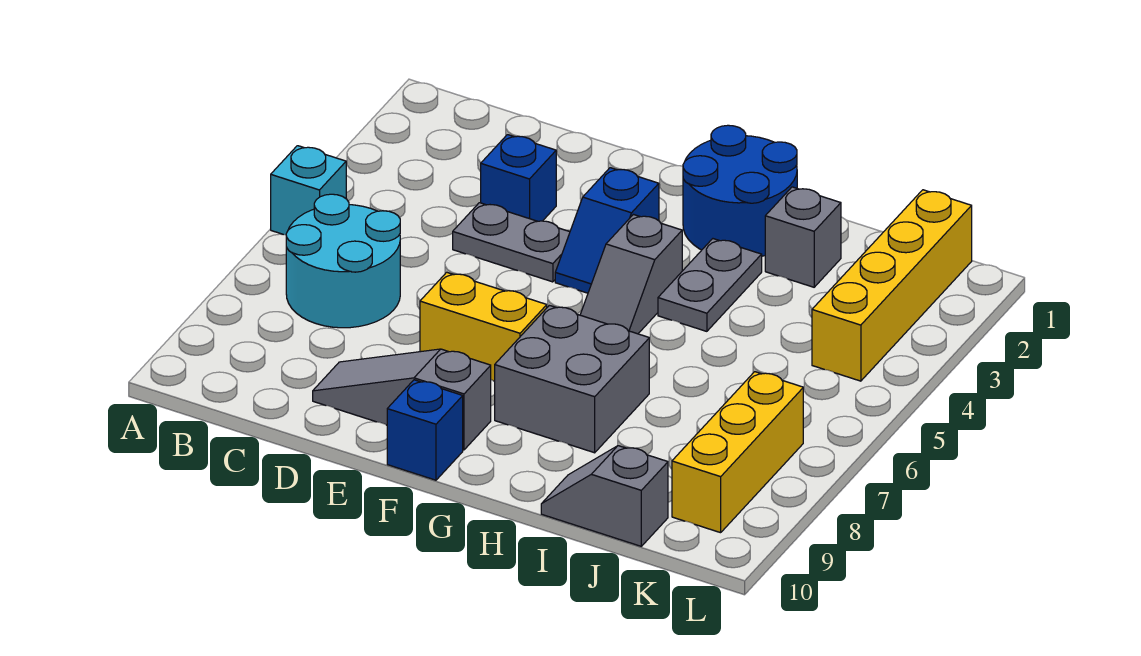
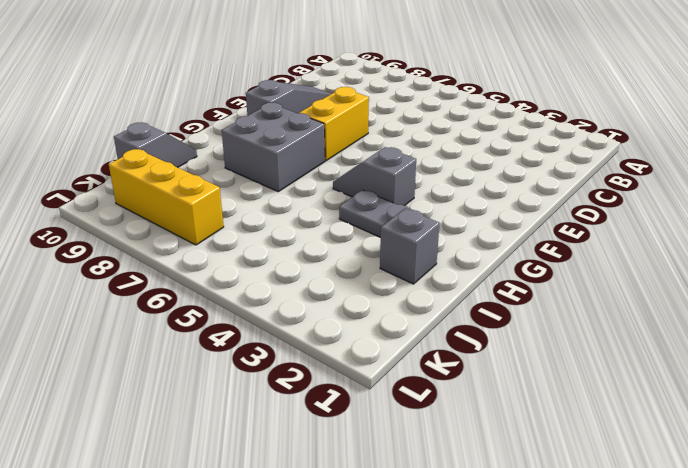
none -> cyan brick A5 level 1
none -> cyan round brick B6:C7 level 1
none -> blue brick D3 level 1

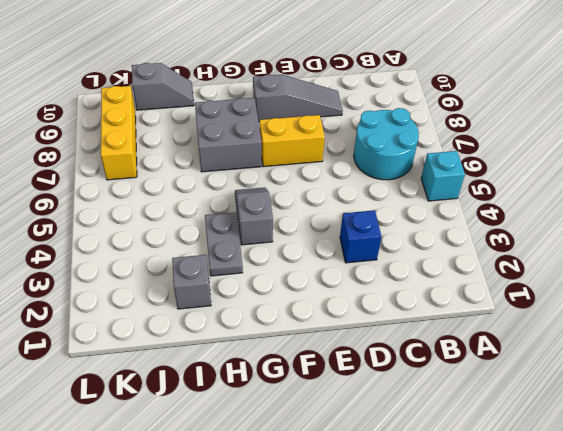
none -> grey plate D4:E4 level 1
none -> blue slope F3:F4 level 1 top 3
none -> blue brick F10 level 1

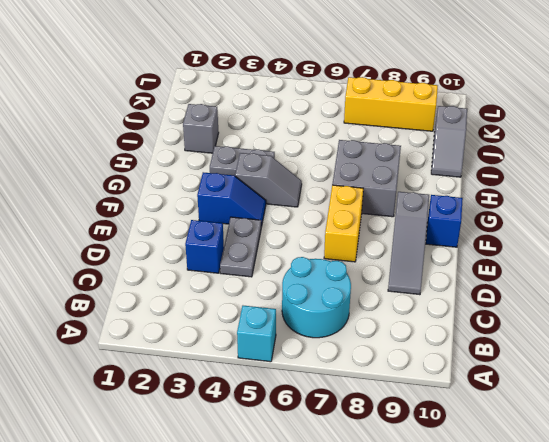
none -> blue round brick G1:H2 level 1
none -> yellow brick K1:K4 level 1

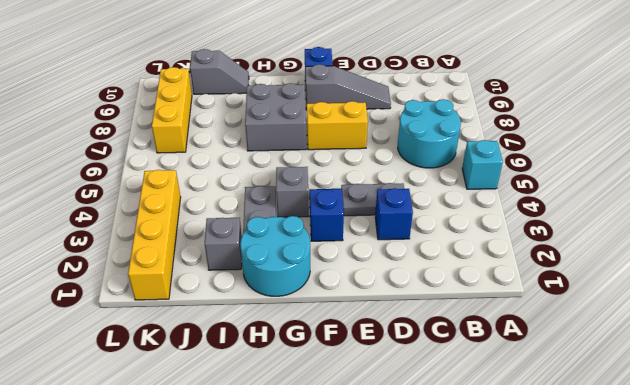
cyan round brick G1:H2 level 1 -> blue round brick G1:H2 level 1

